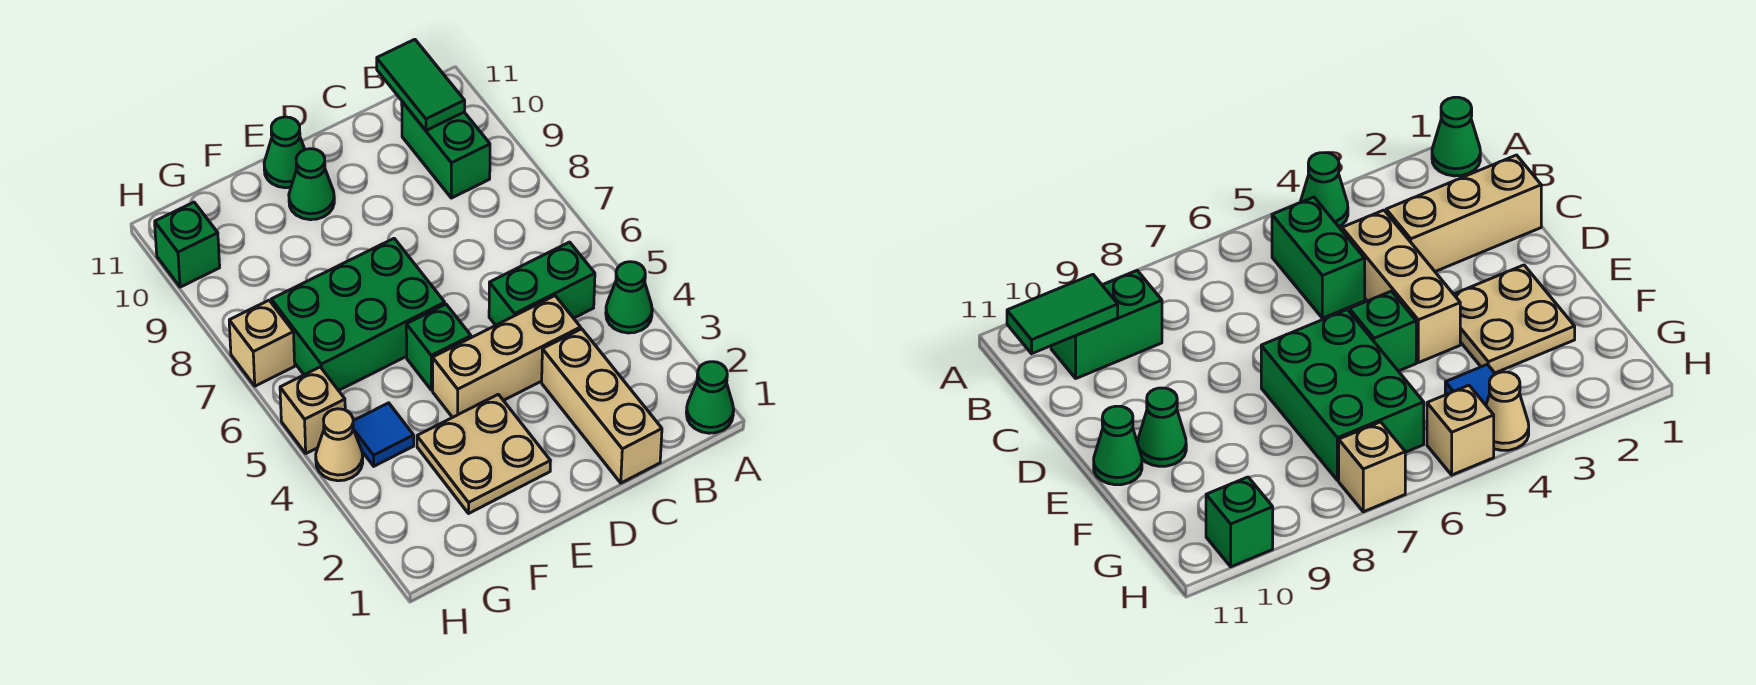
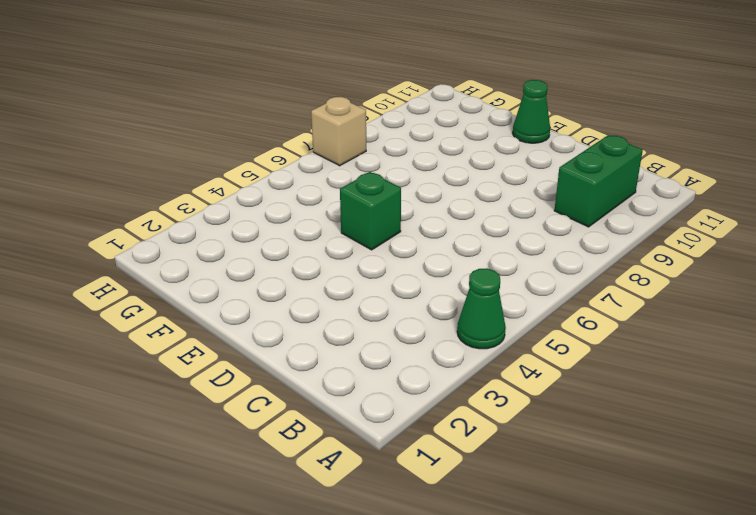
none -> green cone A1 level 1
none -> green brick B5:C5 level 1
none -> tan brick C1:C3 level 1

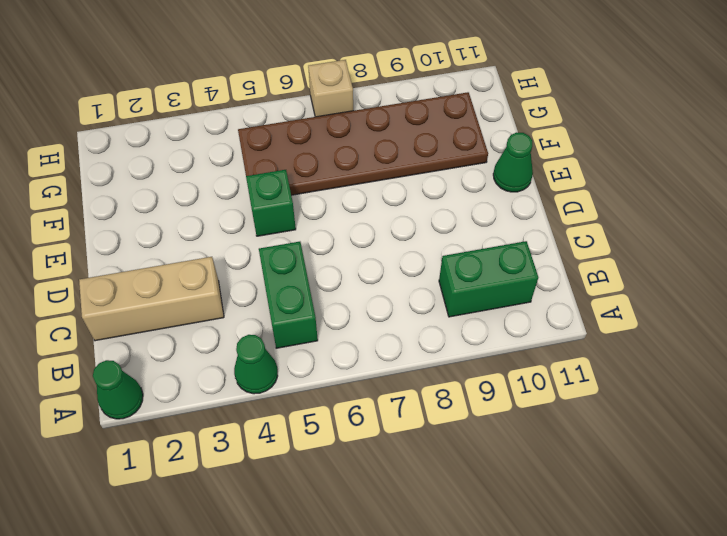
brown plate F5:G10 level 1 -> green brick E6:G7 level 1
none -> tan brick C4:E4 level 1
none -> tan plate E2:F3 level 1
none -> green cone E10 level 1

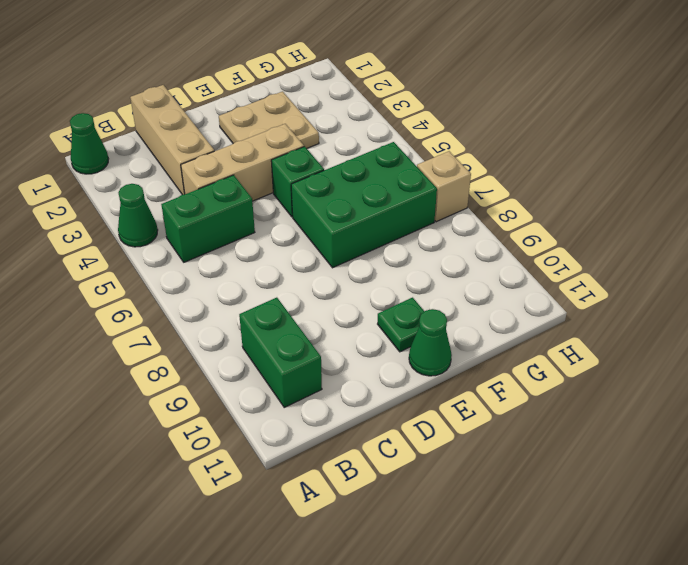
green plate E10 level 1 -> green cone E10 level 1
none -> blue tile G4 level 1
none -> tan cone H4 level 1
none -> tan brick H5 level 1

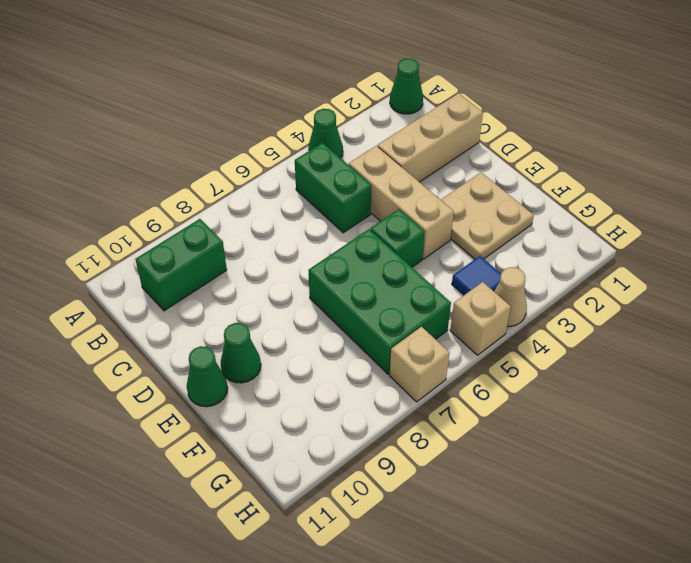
none -> green brick H10 level 1
none -> green tile B10:B11 level 2

